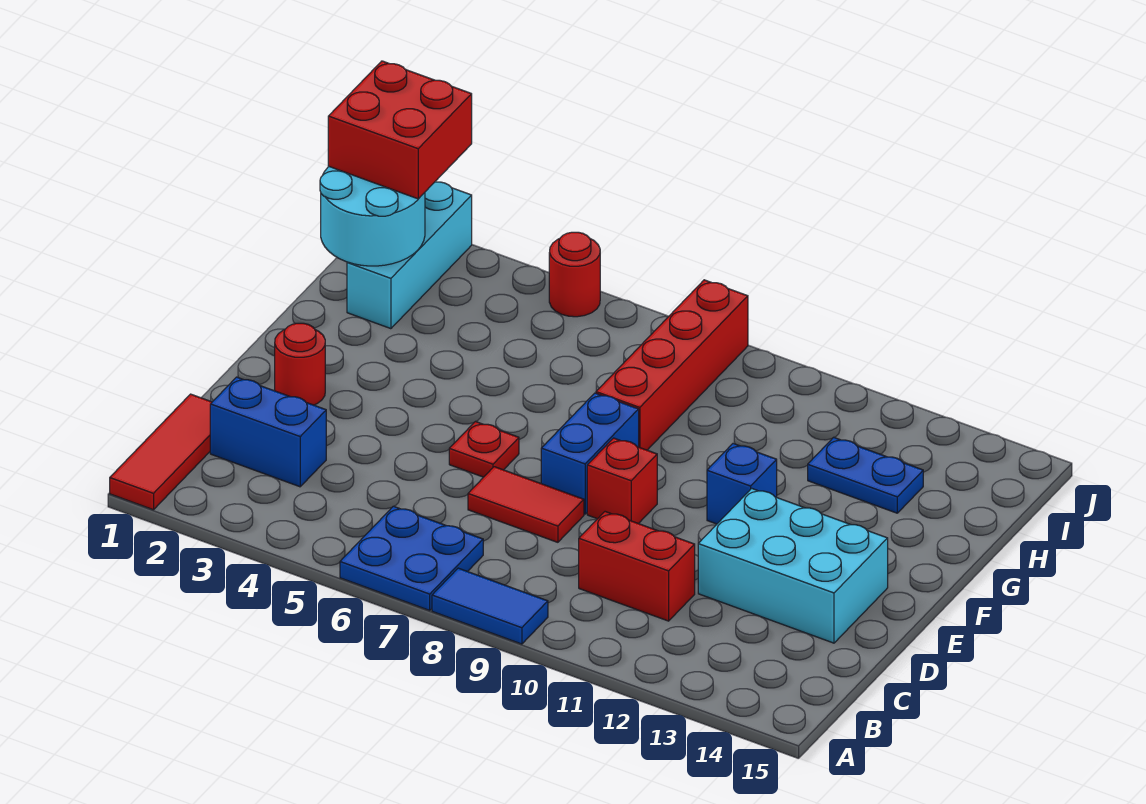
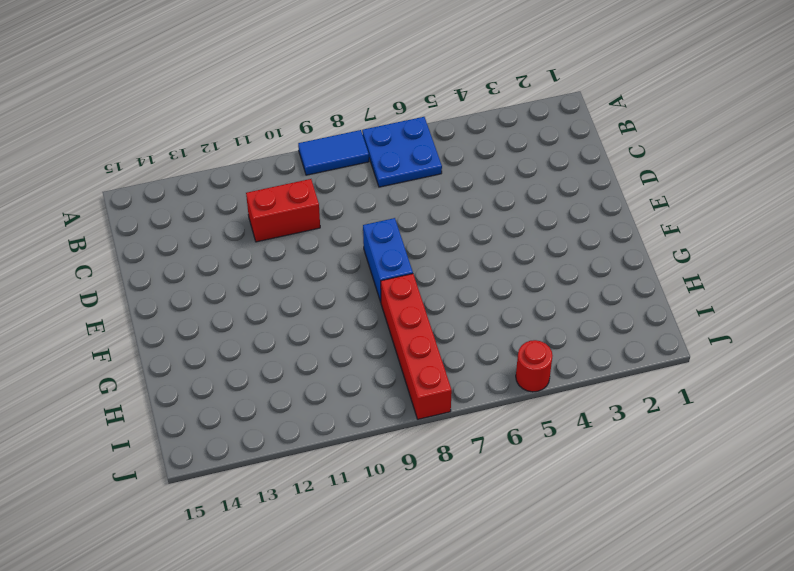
none -> red tile A1:C1 level 1
none -> blue brick C2:C3 level 1
none -> red tile D7:D8 level 1

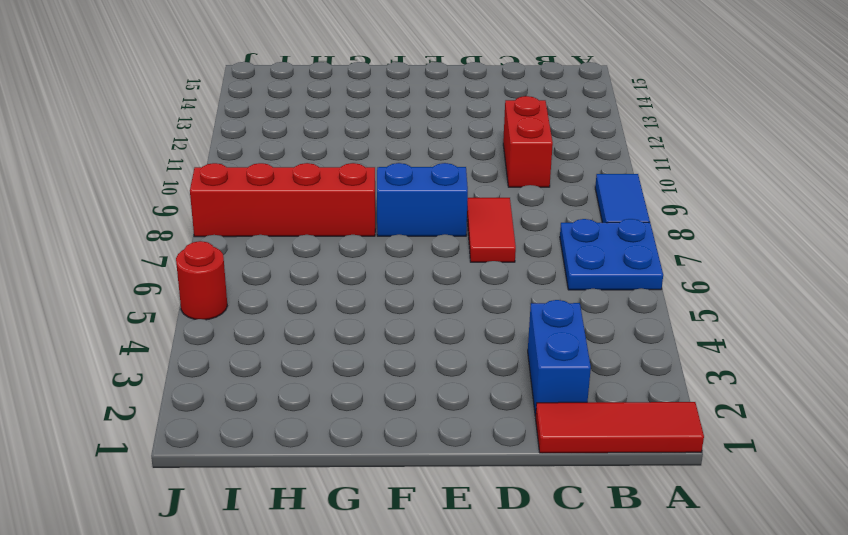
none -> cyan brick D12:E14 level 1
none -> red round brick E2 level 1
none -> red plate E6 level 1

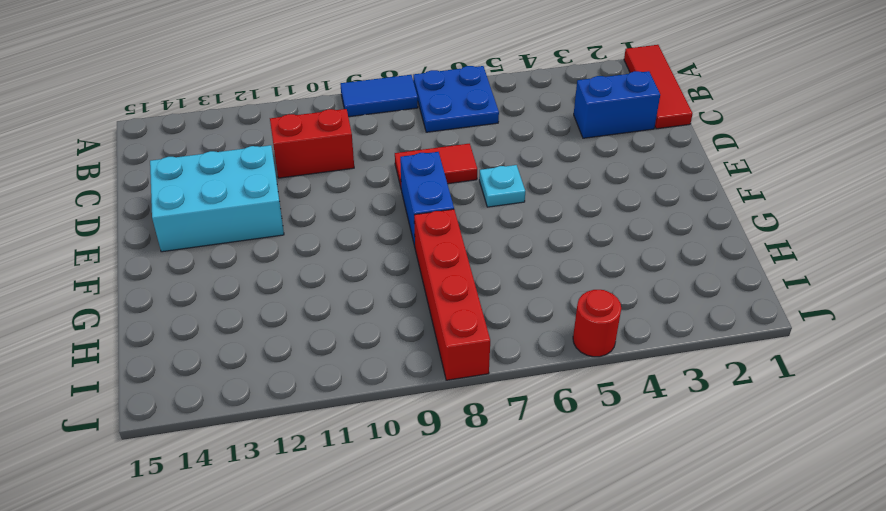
cyan plate E6 level 1 -> red plate E6 level 1
none -> red round brick E2 level 1
none -> red brick E9 level 1
none -> blue brick F11 level 1

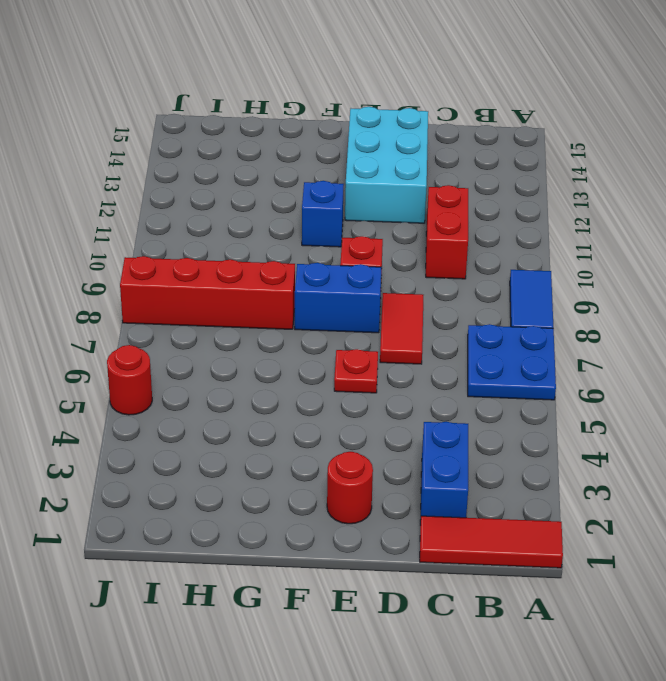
none -> cyan brick H2:J2 level 1
none -> blue plate H12:H13 level 1
none -> cyan round brick H1:I2 level 2

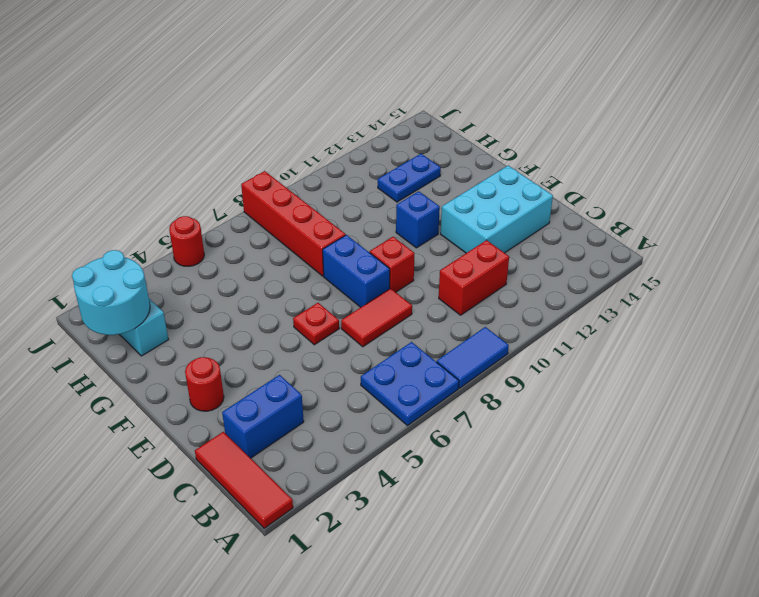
none -> red brick I1:J2 level 3

